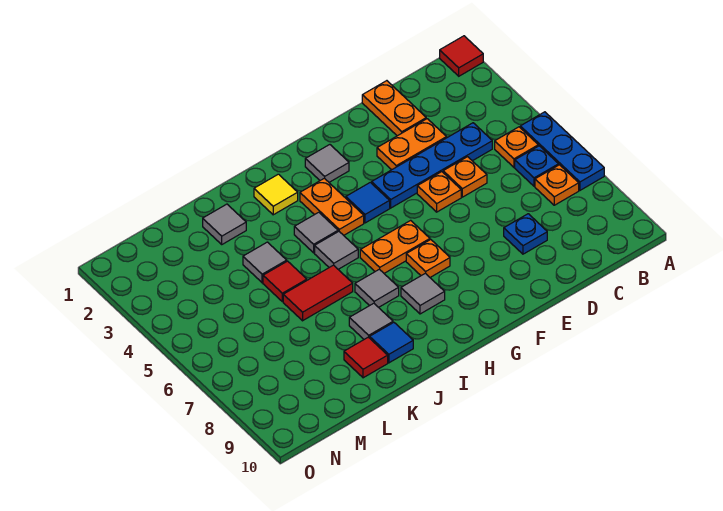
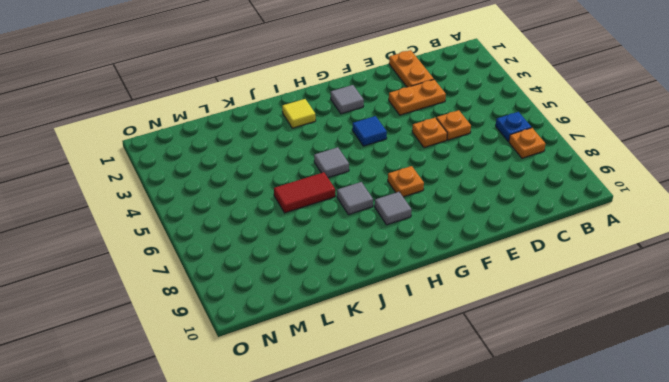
none -> red tile A1 level 1
none -> blue plate A5:A7 level 1
none -> orange plate B5 level 1

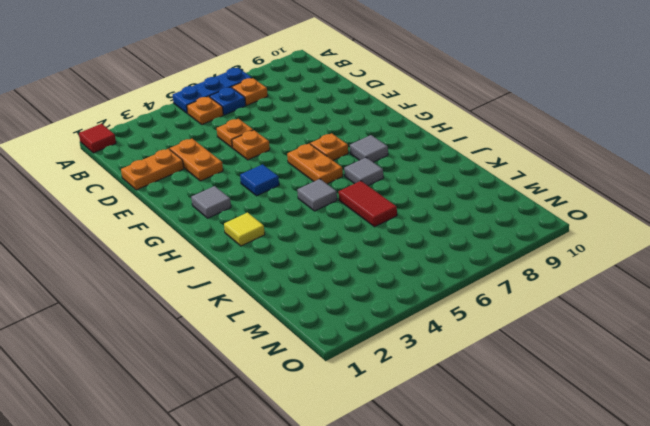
none -> blue plate C4:F4 level 1
none -> blue plate D8 level 1
none -> orange plate H3:H4 level 1

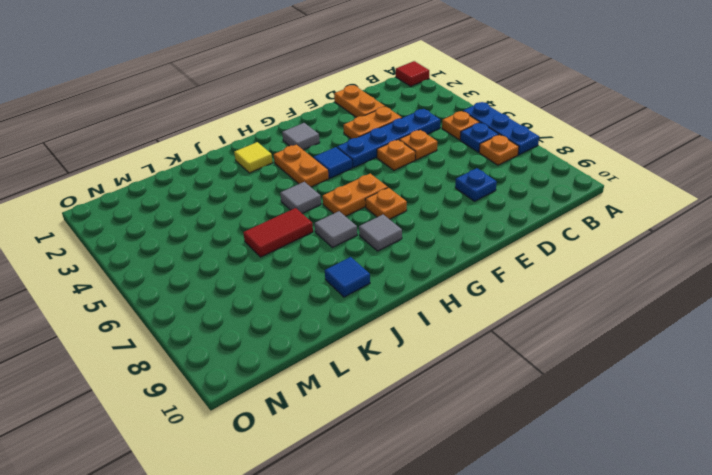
none -> grey tile I4 level 1
none -> grey tile J8 level 1
none -> grey tile K2 level 1

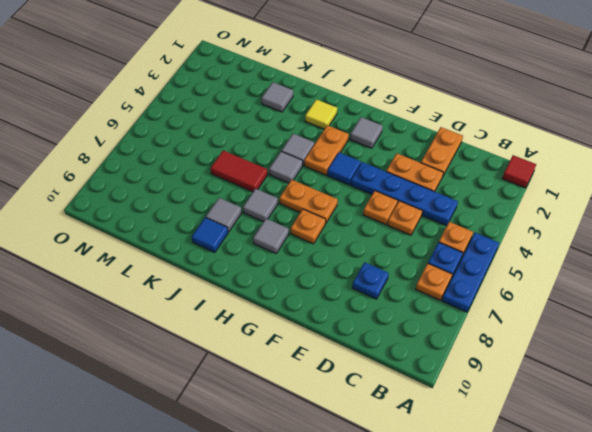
none -> grey tile K4 level 1
none -> red tile K5 level 1
none -> red tile K9 level 1

